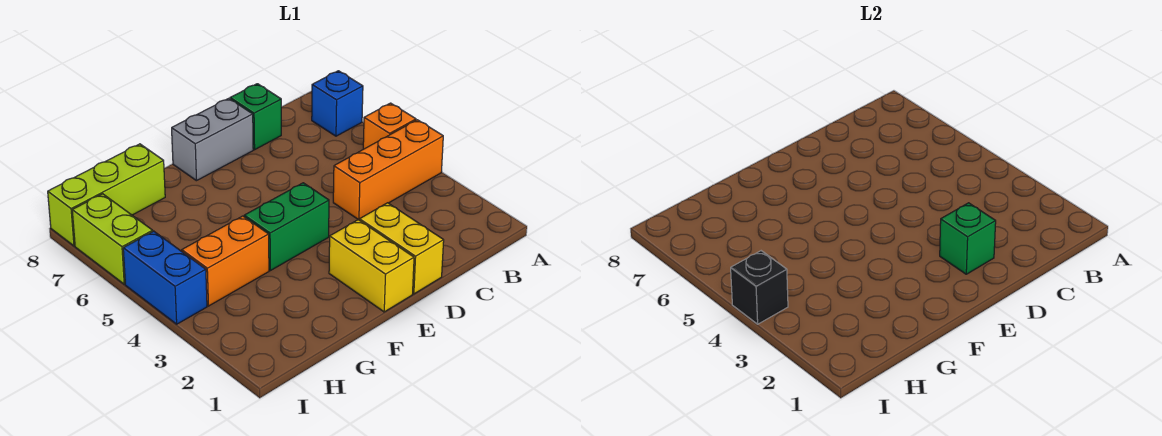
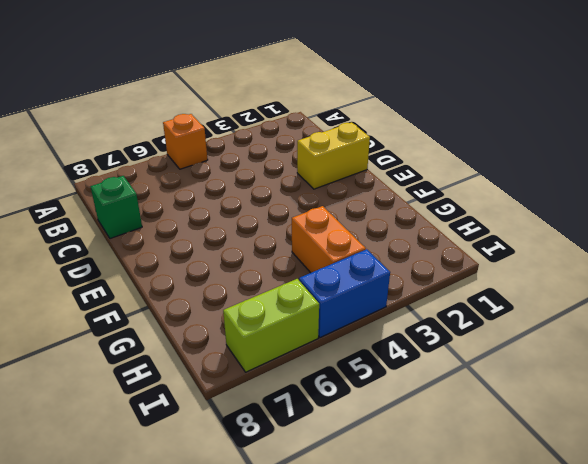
none -> orange brick A4:C4 level 1
none -> blue brick A7 level 1
none -> grey brick D8:E8 level 1

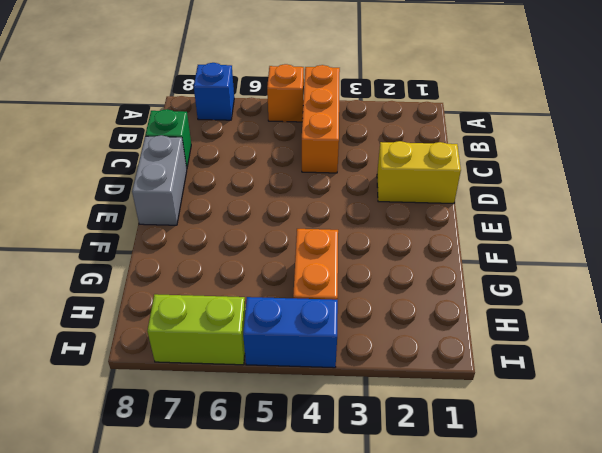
none -> yellow brick E1:E2 level 1
none -> green brick E4:F4 level 1
none -> lime brick G8:I8 level 1

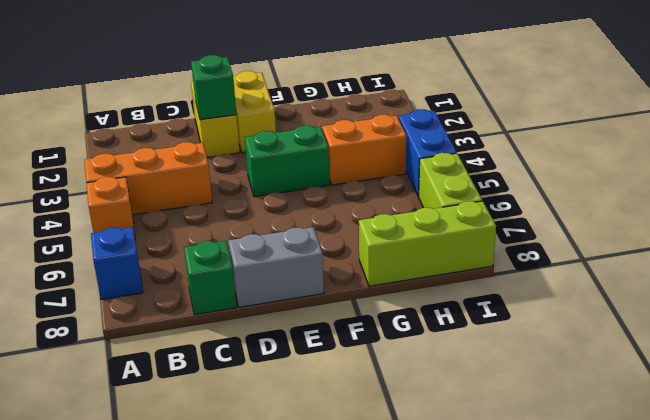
none -> black brick I4 level 2

